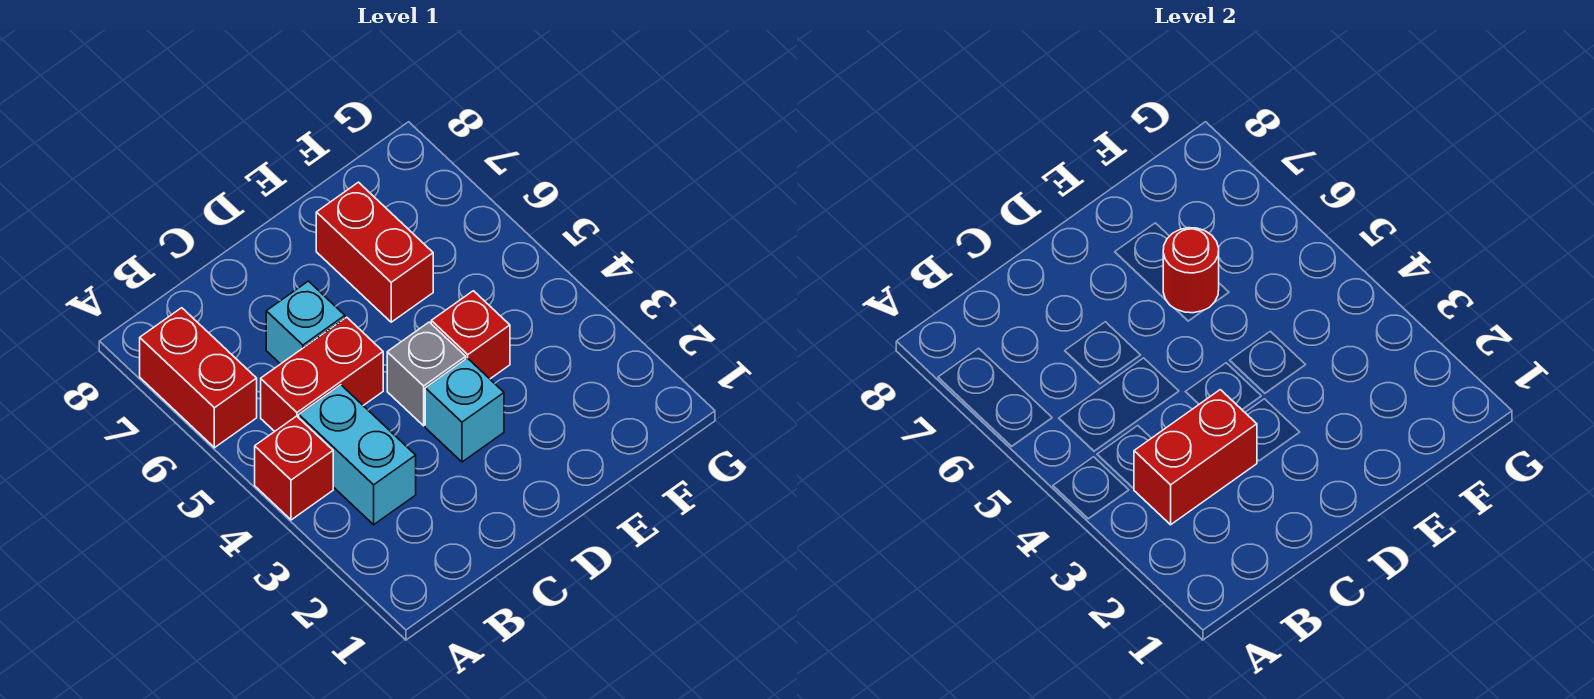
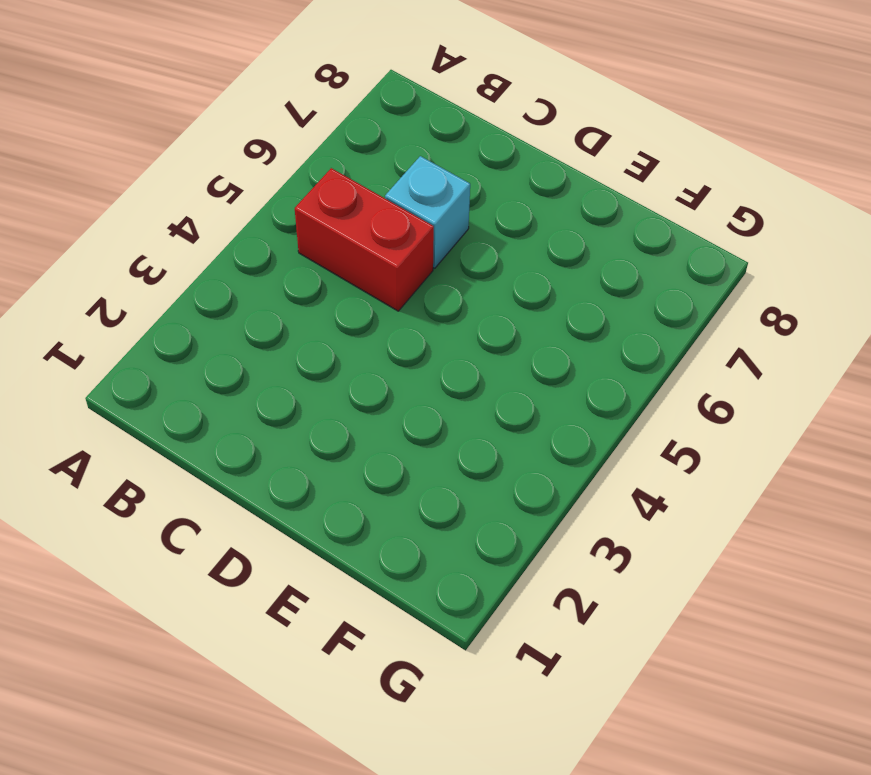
none -> red brick A4 level 1
none -> red brick A6:A7 level 1

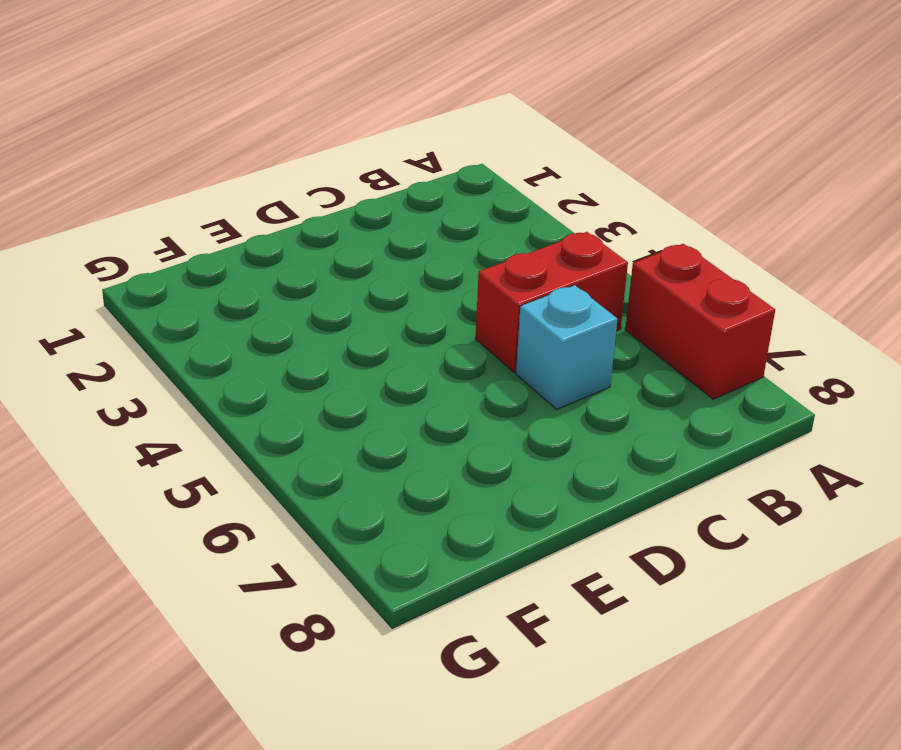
none -> red brick A4 level 1
none -> cyan brick B3:B4 level 1

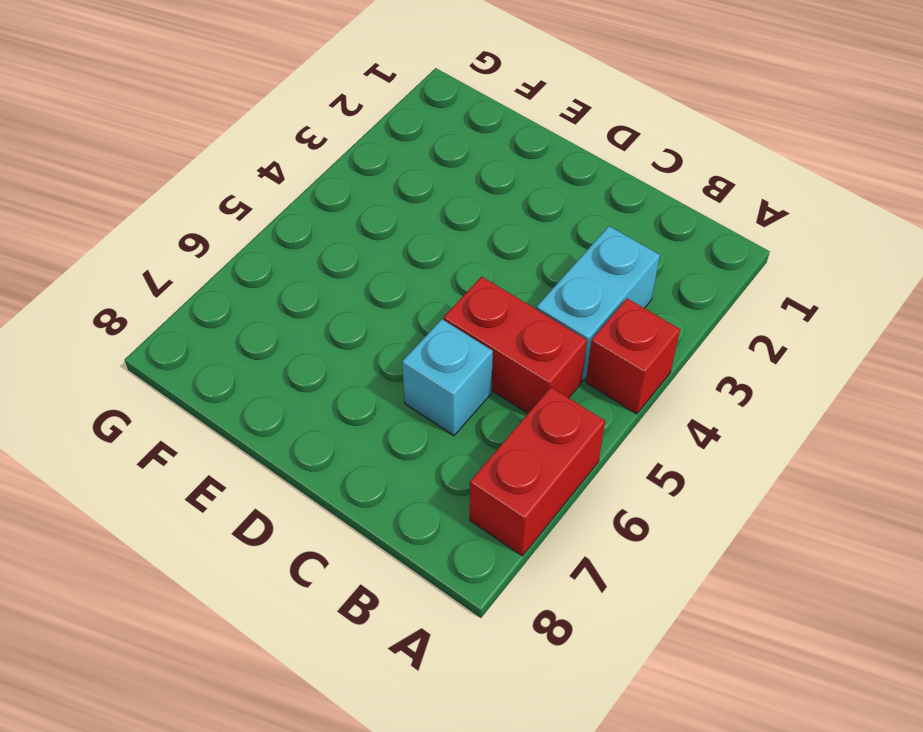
none -> cyan brick D3 level 1
none -> grey brick D4 level 1

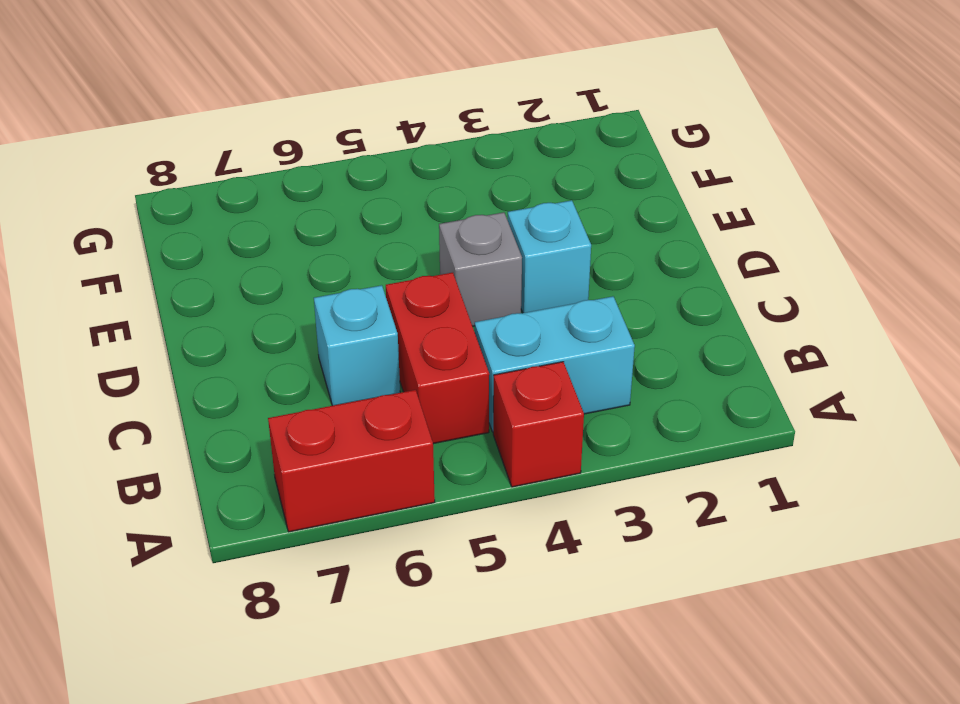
none -> red brick E4 level 1
none -> red brick E6:E7 level 1

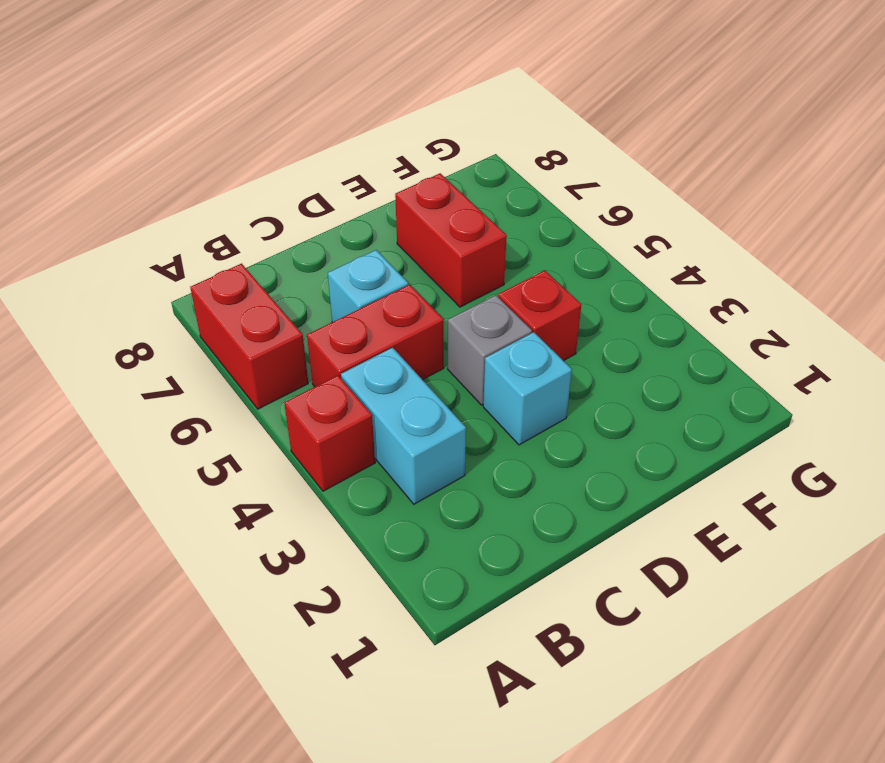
none -> red brick B3:C3 level 2
none -> red round brick E6 level 2

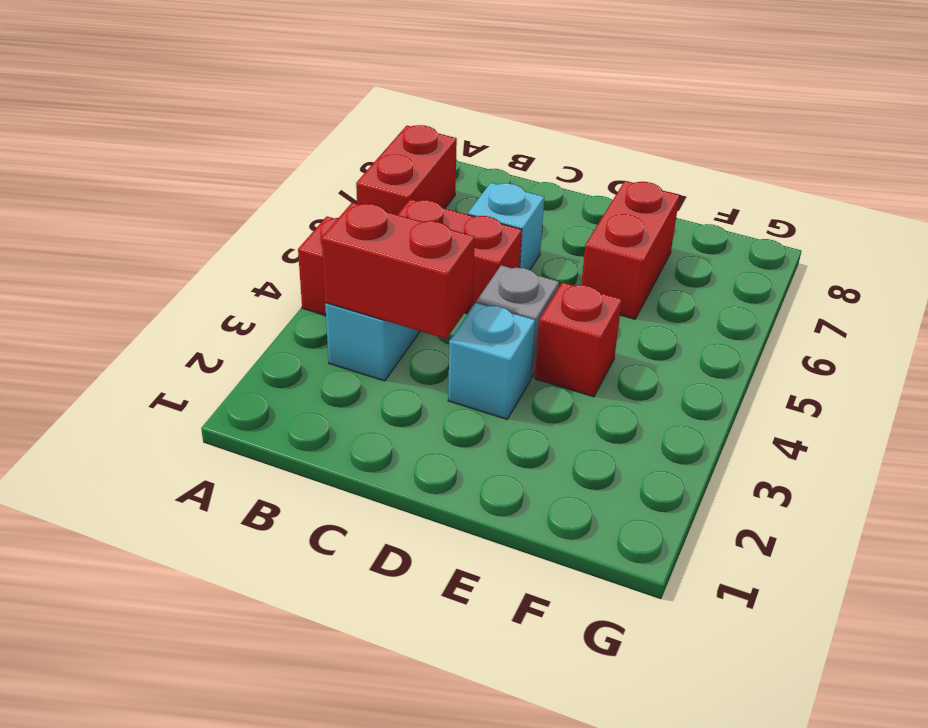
none -> red round brick E6 level 2

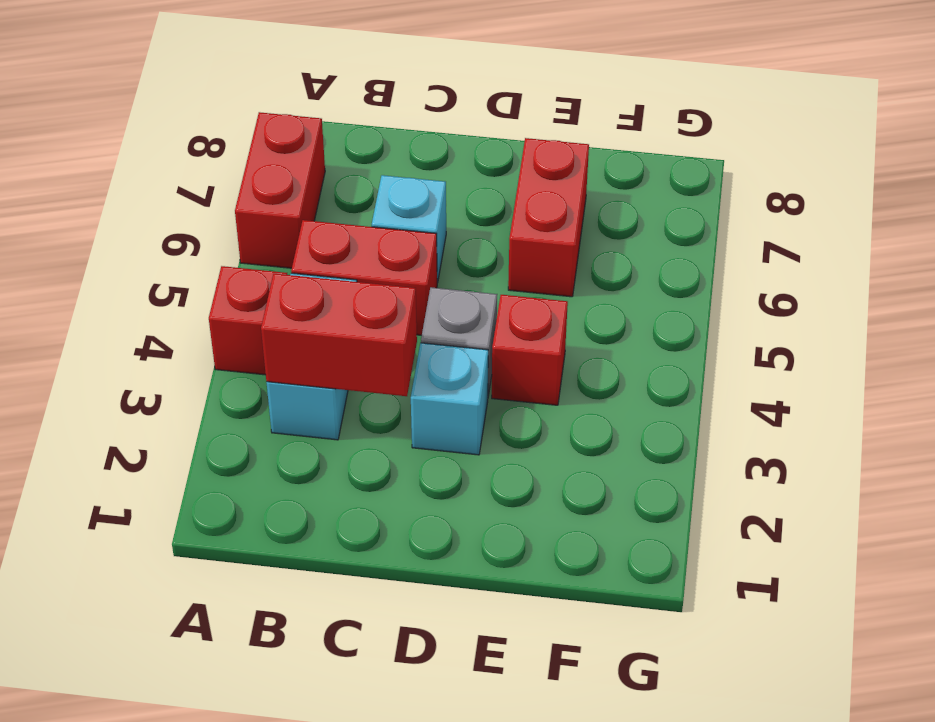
none -> red round brick E6 level 2

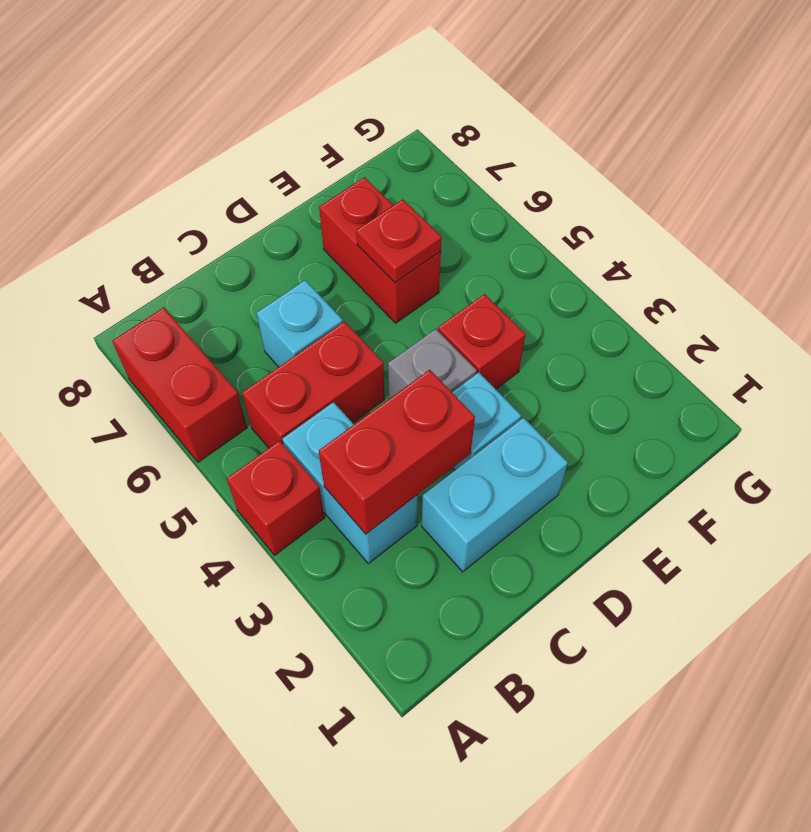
cyan brick C2:D2 level 1 -> none
red plate E6 level 2 -> red round brick E6 level 2

